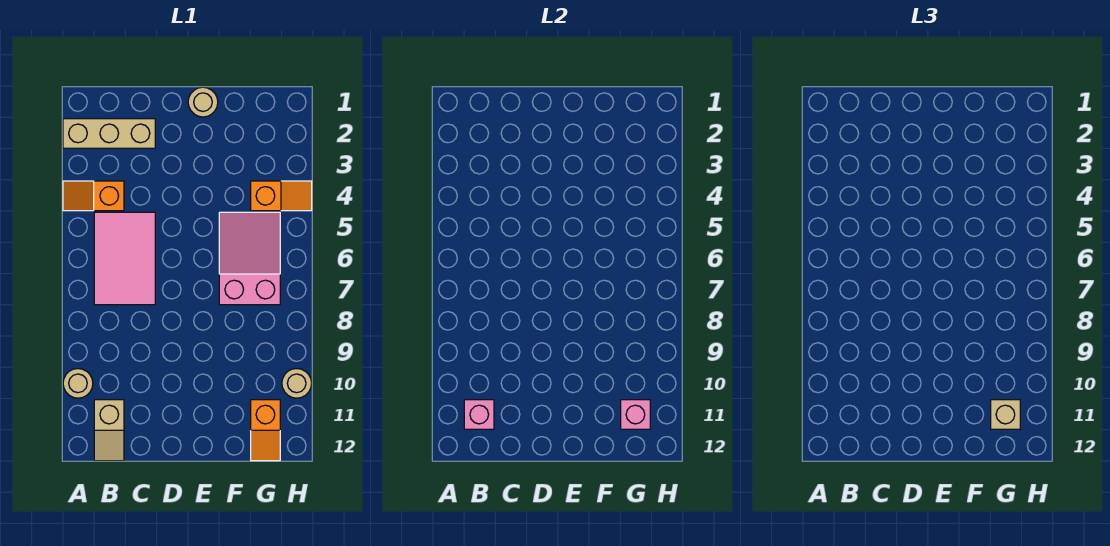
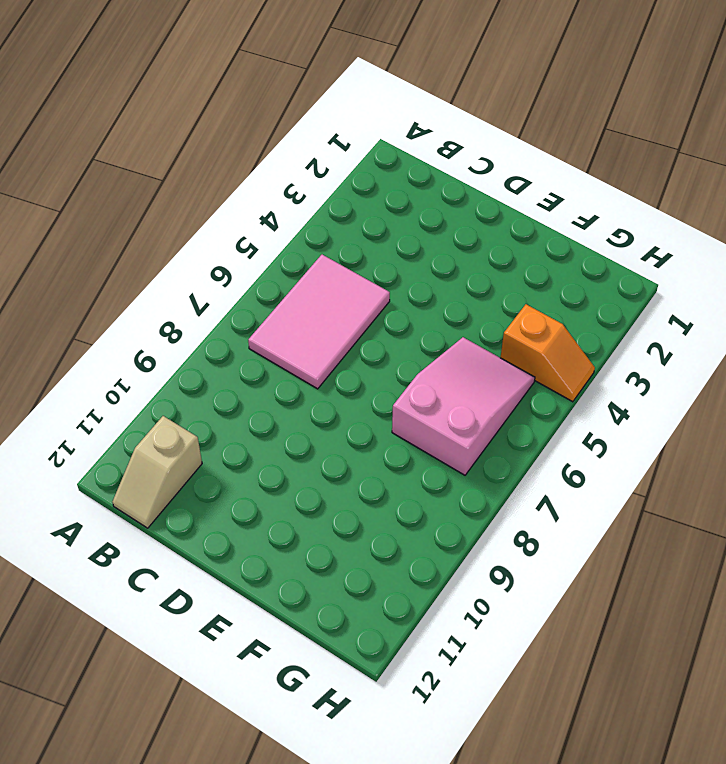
none -> tan brick A2:C2 level 1
none -> orange slope A4:B4 level 1 top B
none -> tan round brick A10 level 1

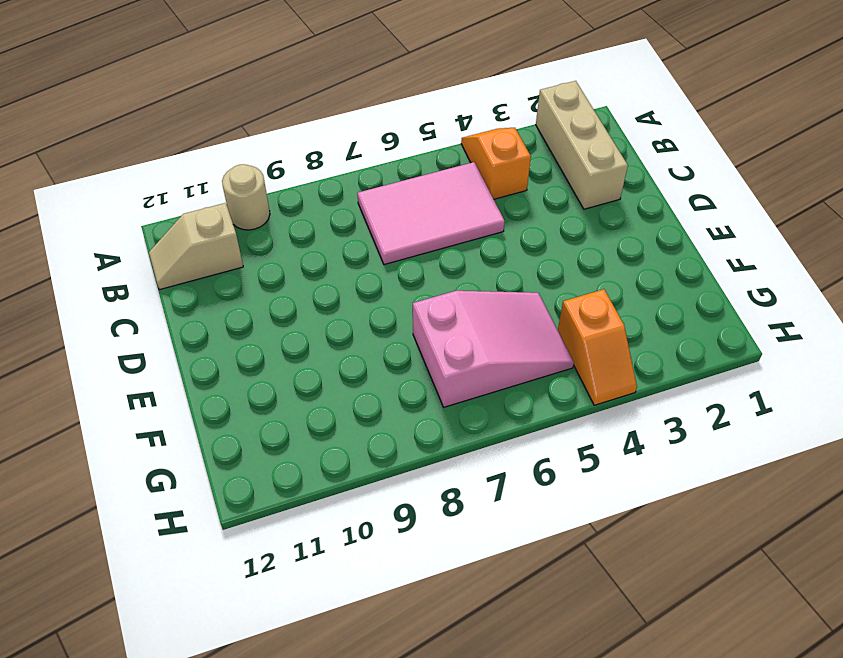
none -> tan round brick E1 level 1
none -> orange slope G11:G12 level 1 top 11
none -> tan round brick H10 level 1

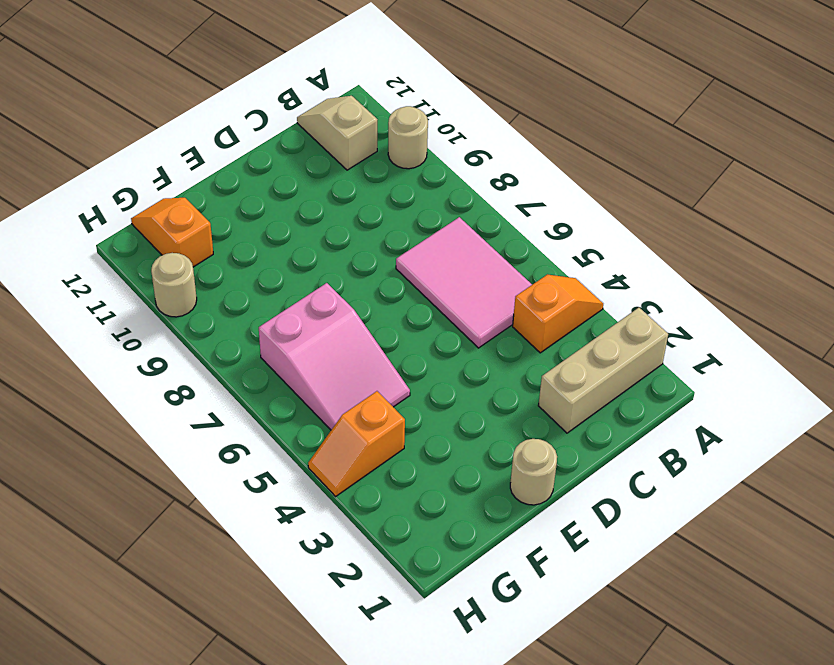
none -> pink brick B11 level 2
none -> pink brick G11 level 2
none -> tan brick G11 level 3

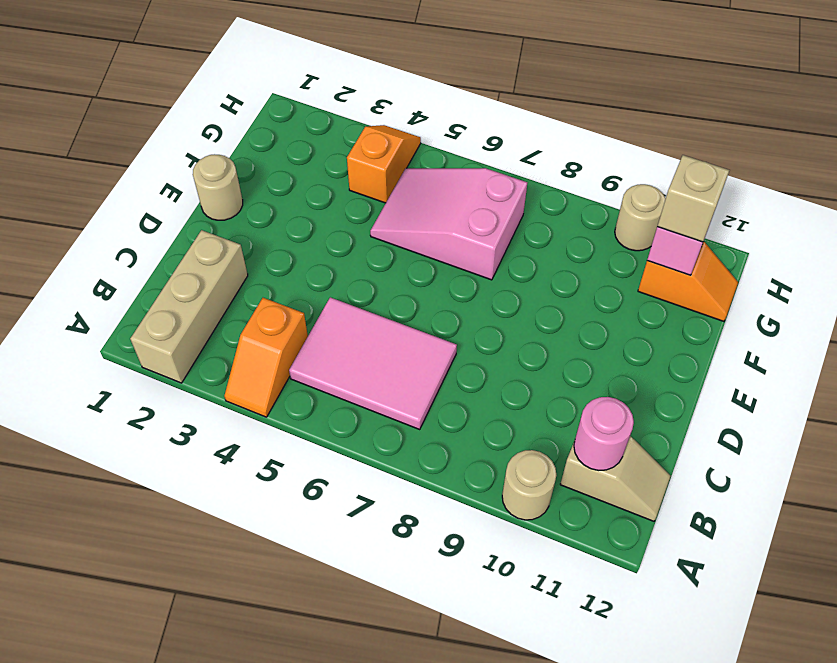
pink round brick B11 level 2 -> pink brick B11 level 2

